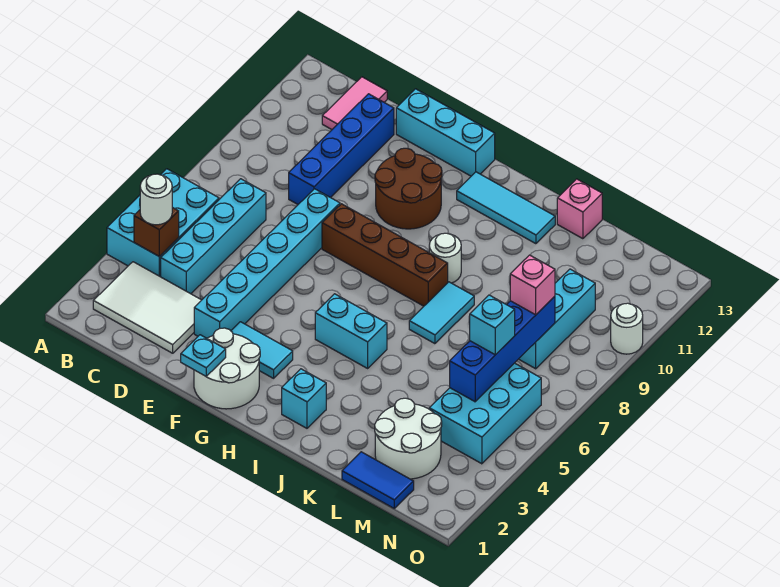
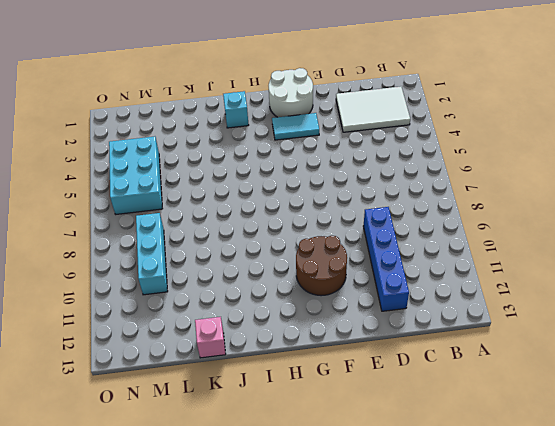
none -> cyan brick A4:B6 level 1
none -> cyan brick C4:C7 level 1
none -> pink tile C12:C13 level 1

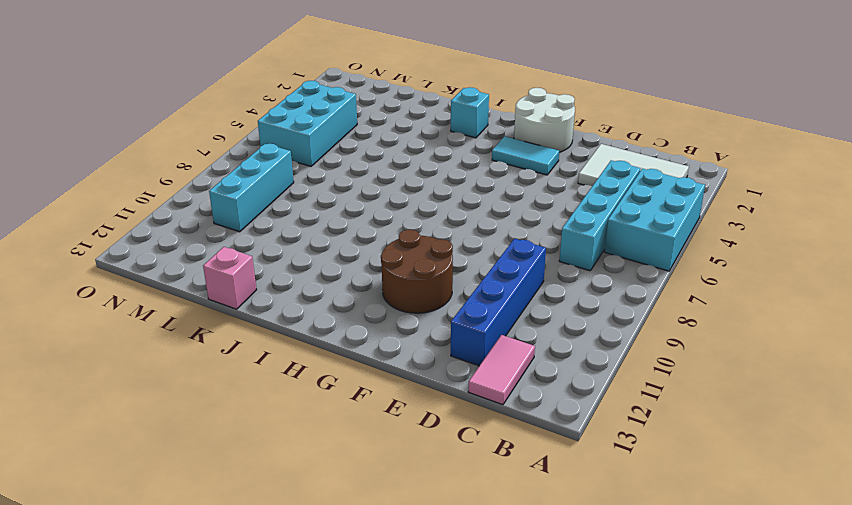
none -> cyan brick E3:E8 level 1
none -> cyan brick E13:G13 level 1
none -> brown brick F8:I8 level 1

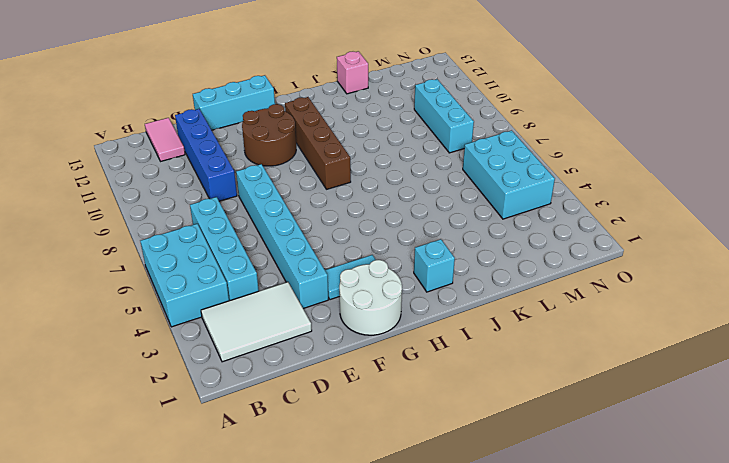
brown brick H8:H11 level 1 -> brown brick F8:I8 level 1
none -> cyan brick H5:I5 level 1
none -> cyan tile H12:J12 level 1
none -> white round brick I9 level 1

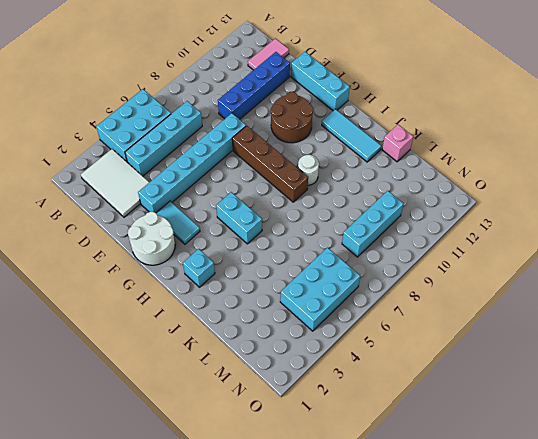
none -> cyan tile J7:J8 level 1
none -> blue tile L1:M1 level 1
none -> white round brick L2:M3 level 1

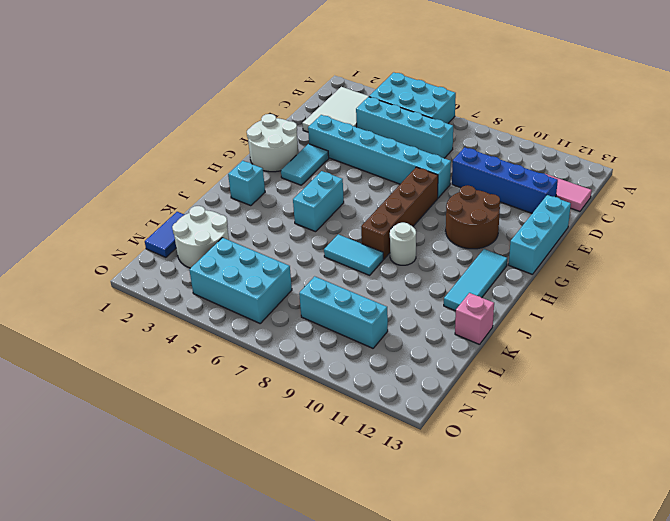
none -> white round brick O10 level 1
none -> brown brick B4 level 2
none -> cyan plate F1 level 2

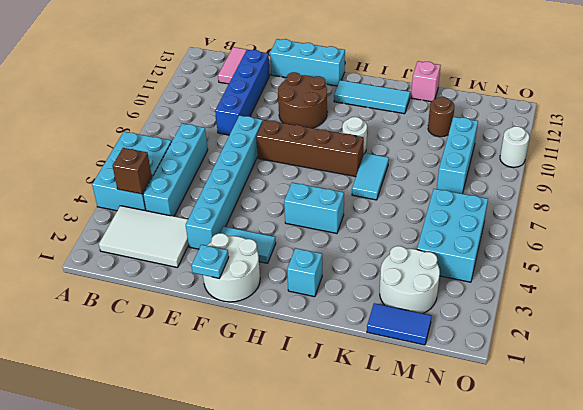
brown round brick L11 level 1 -> none
none -> blue brick M5:M8 level 2
none -> white round brick B4 level 3
none -> cyan brick M6 level 3

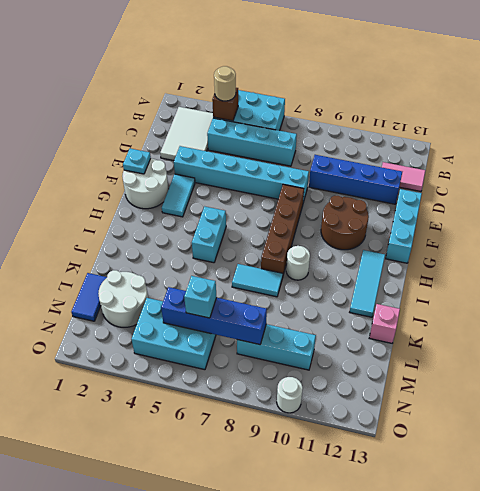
tan round brick B4 level 3 -> white round brick B4 level 3
none -> cyan brick I2 level 1
none -> pink brick M8 level 3

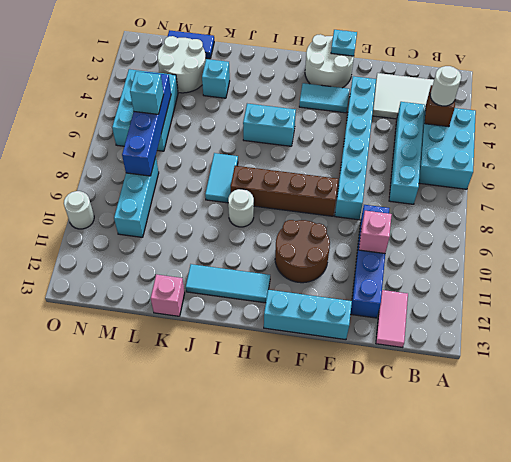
pink brick D10 level 2 -> pink brick M8 level 3
cyan brick K3 level 1 -> cyan brick I2 level 1

